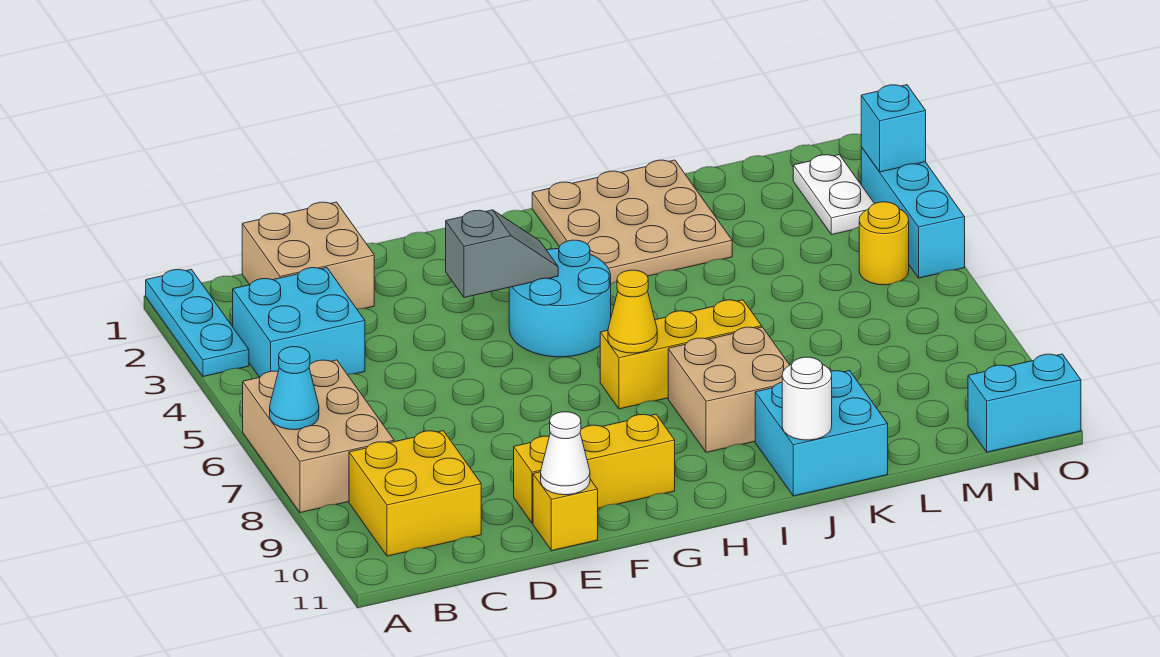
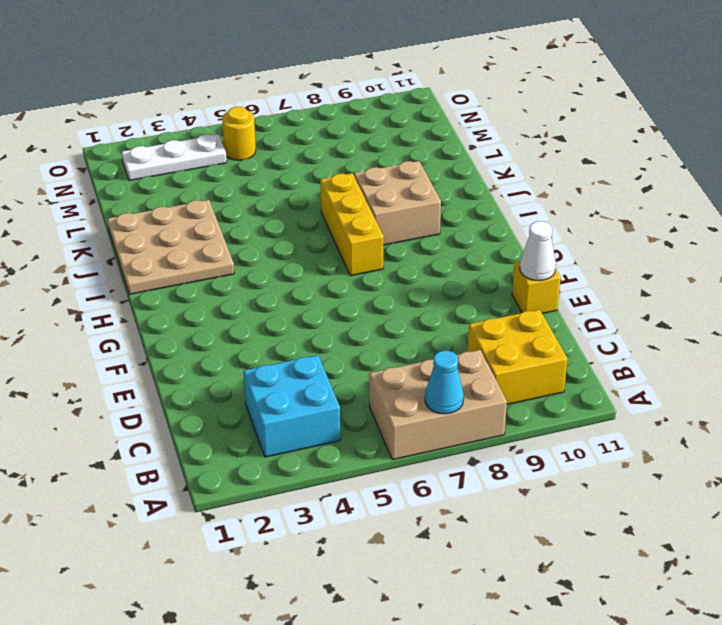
white plate N2:N4 level 1 -> white plate N2:N3 level 1
none -> cyan plate A1:A3 level 1
none -> tan brick C1:D2 level 1
none -> yellow brick E10:G10 level 1

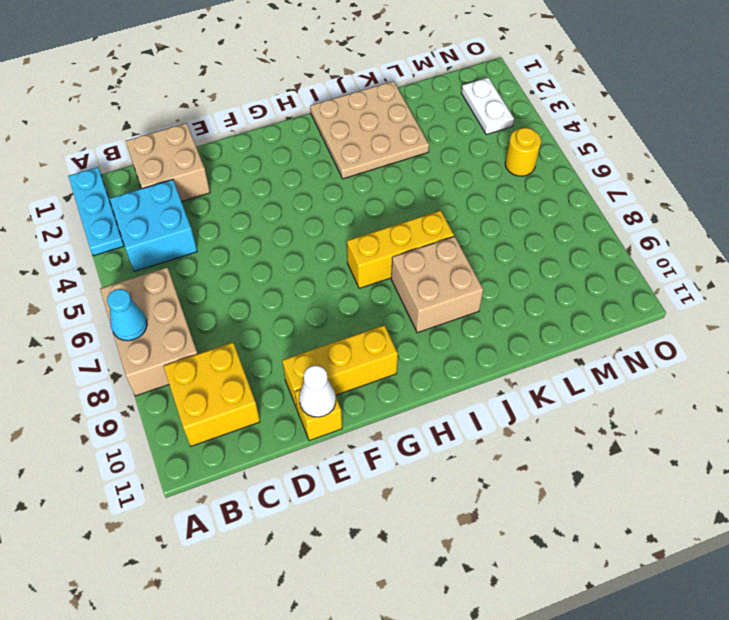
none -> cyan round brick G4:H5 level 1
none -> cyan brick J10:K11 level 1
none -> cyan brick N11:O11 level 1

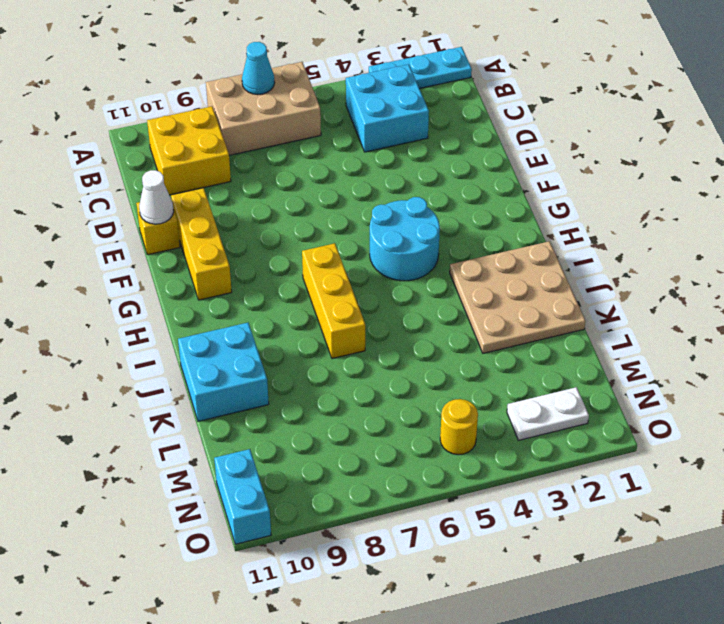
none -> tan brick C1:D2 level 1
none -> tan brick I8:J9 level 1
none -> cyan brick O3:O5 level 1

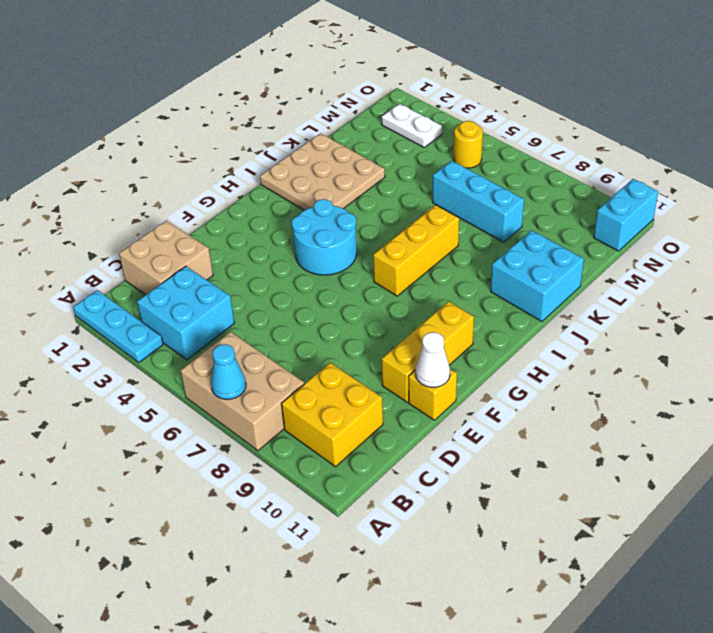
cyan brick L6:L8 level 1 -> cyan brick O3:O5 level 1
none -> tan brick I8:J9 level 1
none -> grey slope F4:G4 level 2 top F
none -> yellow cone H7 level 2

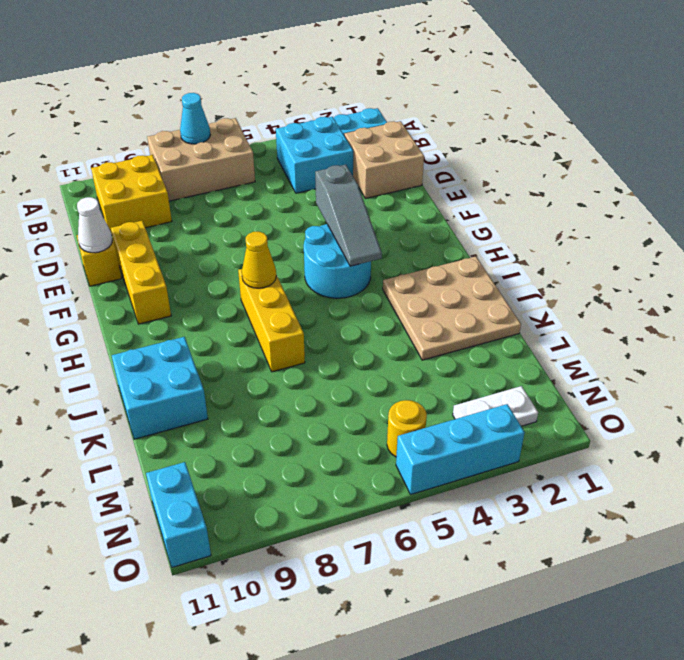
grey slope F4:H4 level 2 top F -> grey slope F4:G4 level 2 top F
none -> tan brick I8:J9 level 1
none -> white round brick J11 level 2
none -> cyan brick O3 level 2

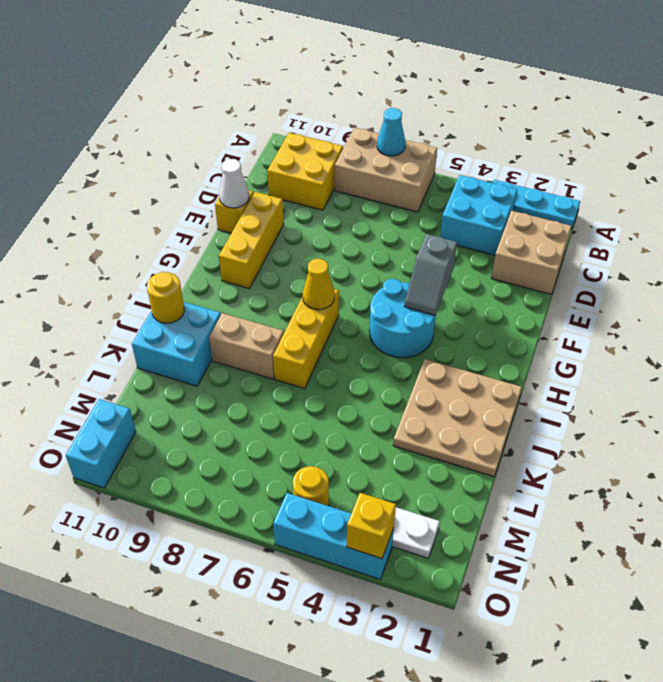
tan brick J8:J9 level 1 -> tan brick I8:J9 level 1
yellow round brick J11 level 2 -> white round brick J11 level 2
yellow brick O3 level 2 -> cyan brick O3 level 2

